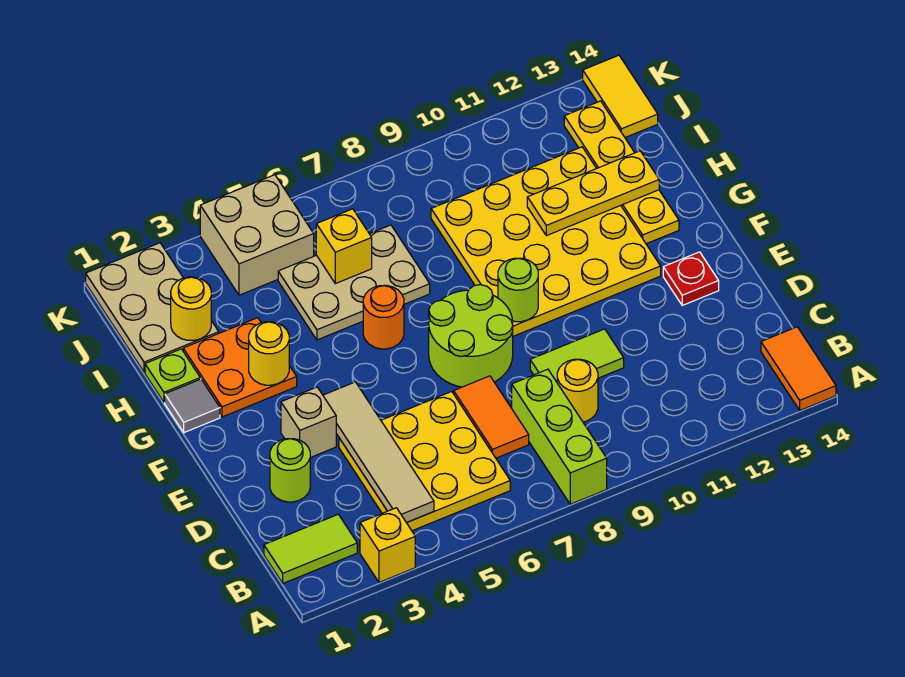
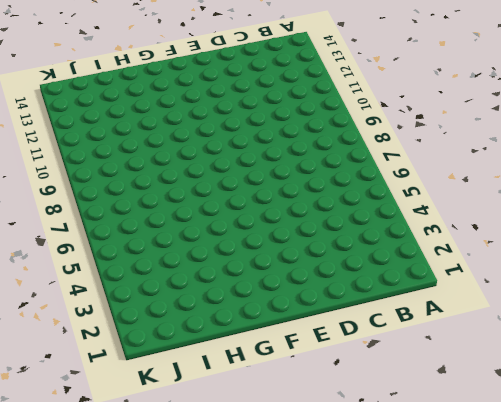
none -> yellow brick A3 level 1
none -> lime brick A8:C8 level 1
none -> orange tile A14:B14 level 1

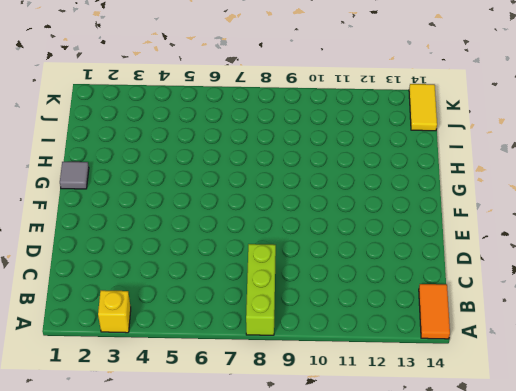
none -> lime tile B1:B2 level 1
none -> yellow plate B4:D6 level 1
none -> orange tile C7:D7 level 1

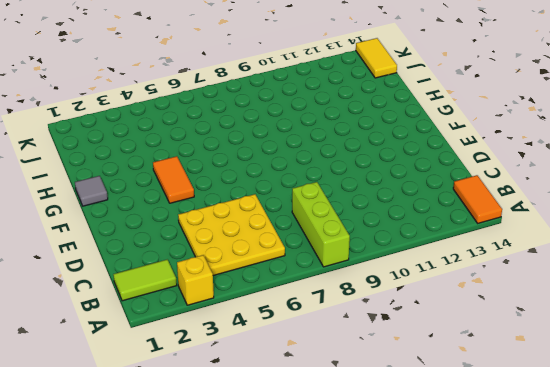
orange tile F4:G4 level 1 -> orange tile C7:D7 level 1
none -> yellow round brick C9 level 1
none -> lime round brick D2 level 1
none -> lime tile D9:D10 level 1

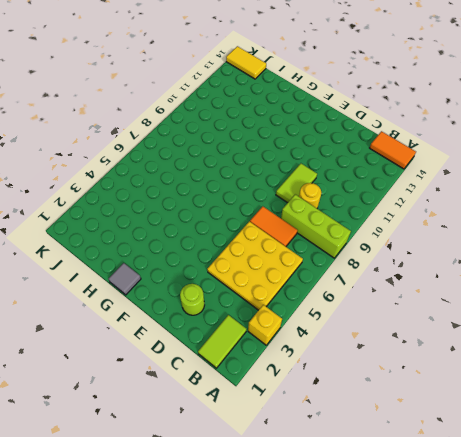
none -> tan brick E3 level 1
none -> lime round brick E7:F8 level 1
none -> red plate E13 level 1

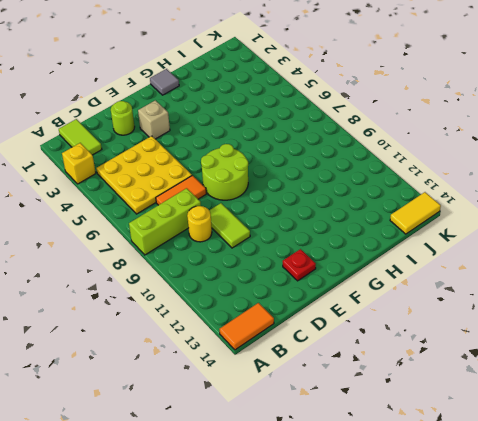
none -> yellow plate F9:I12 level 1
none -> orange plate G2:H3 level 1
none -> orange round brick G6 level 1

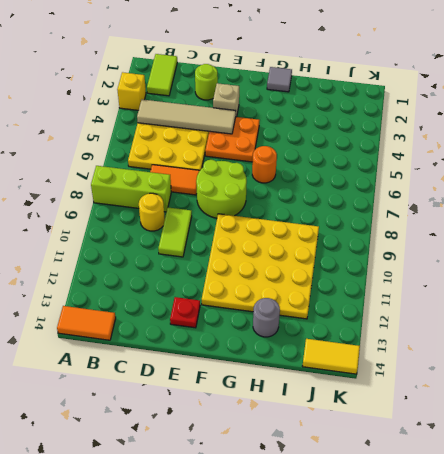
orange plate E4:F5 level 1 -> orange plate G2:H3 level 1
grey round brick H13 level 1 -> yellow plate G13:J13 level 1
none -> lime plate H1 level 1
none -> tan plate H5:I7 level 1
none -> tan plate I1:K2 level 1

